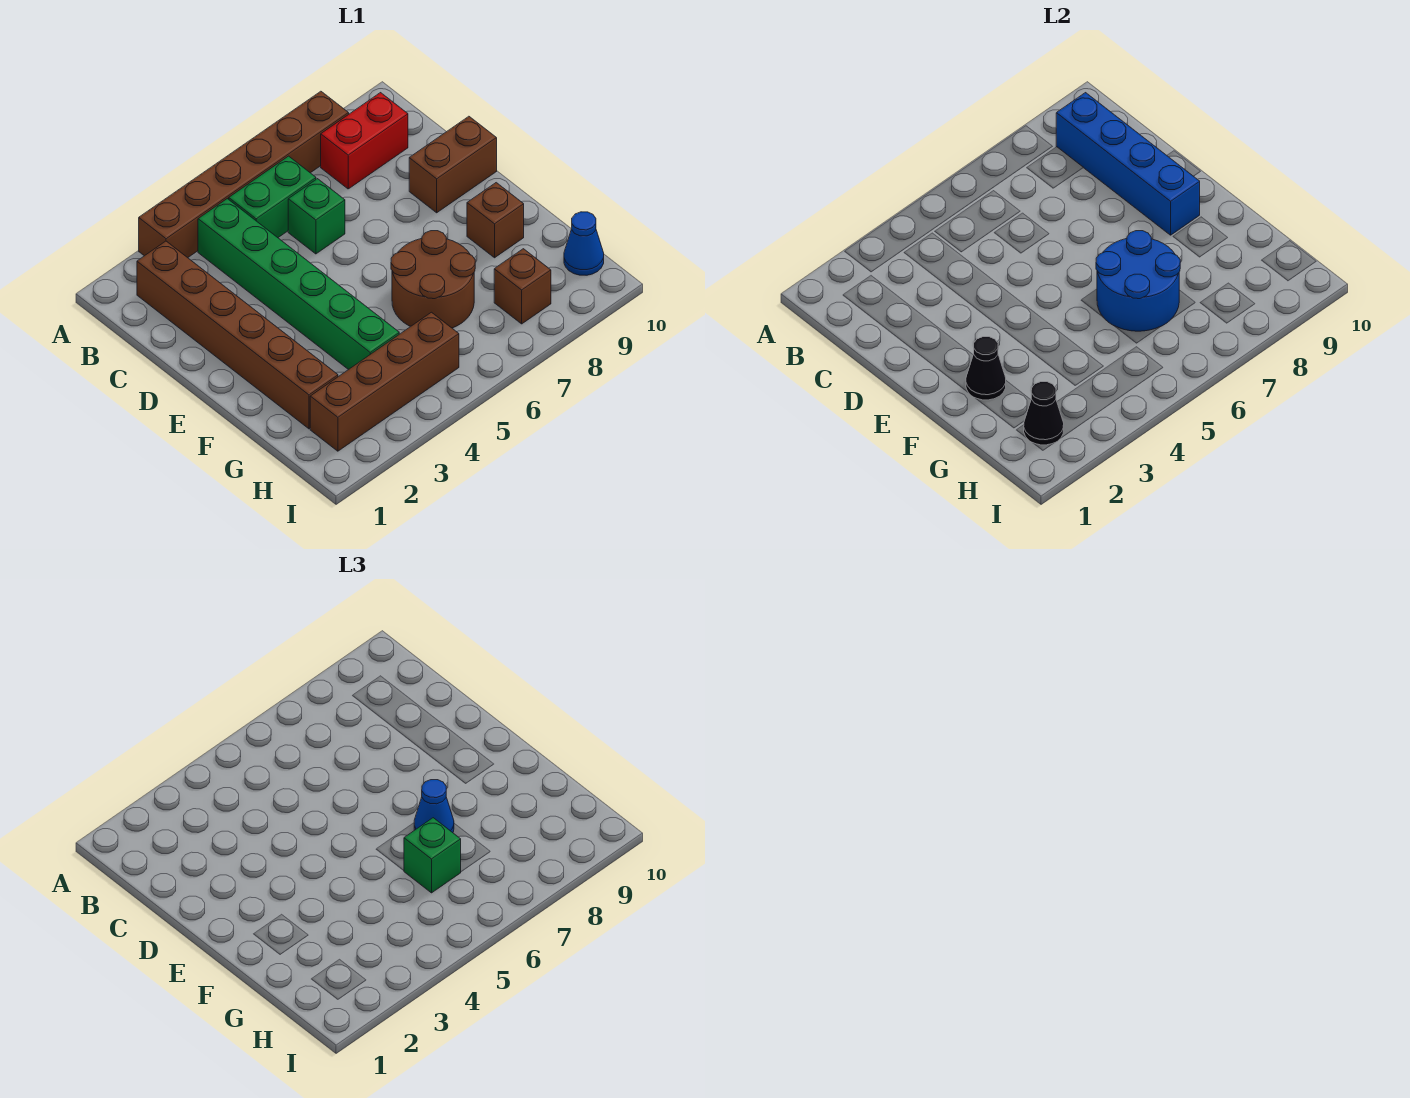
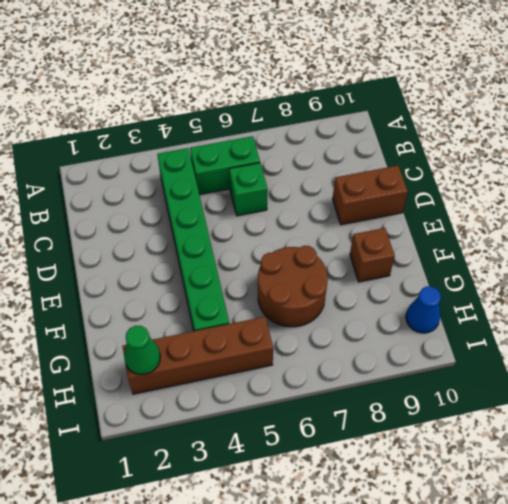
green cone H2 level 2 -> black cone H2 level 2
none -> brown brick A3:A8 level 1
none -> brown brick B2:G2 level 1
none -> red brick B8:B9 level 1

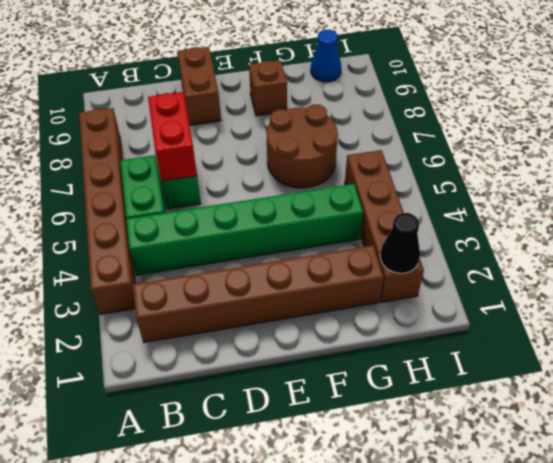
red brick C6:C7 level 2 -> red brick B8:B9 level 1
none -> brown brick H8 level 1
none -> blue brick B9:E9 level 2
none -> black cone F2 level 2

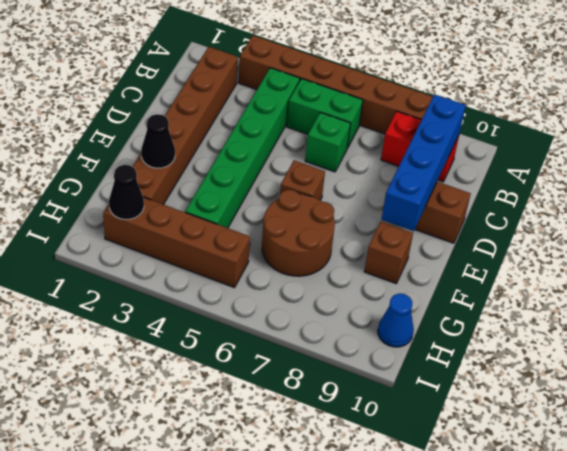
brown brick E6 level 1 -> brown brick H8 level 1
none -> blue round brick F6:G7 level 2
none -> blue cone F7 level 3
none -> green brick G6 level 3

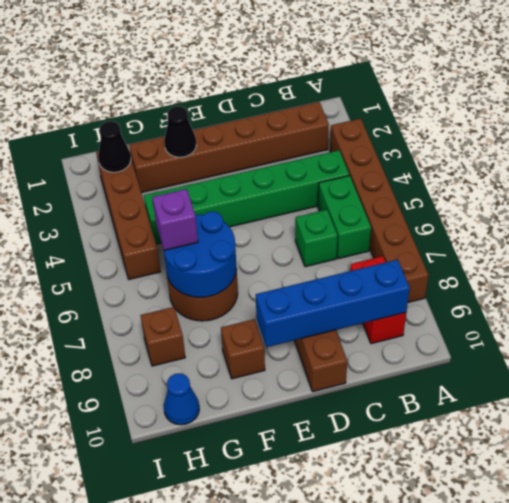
purple brick G6 level 3 -> green brick G6 level 3
none -> blue cone F7 level 3

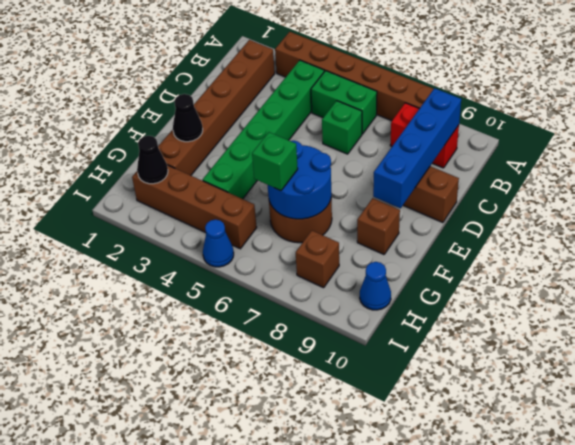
blue cone I5 level 1 -> blue cone F7 level 3

